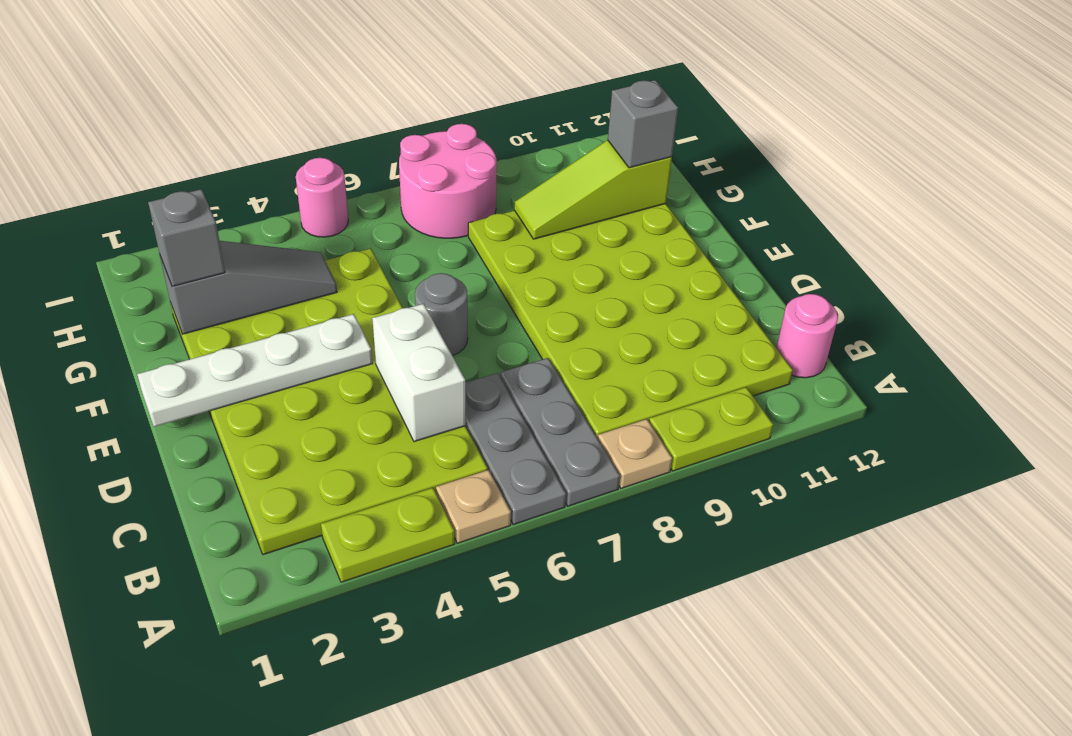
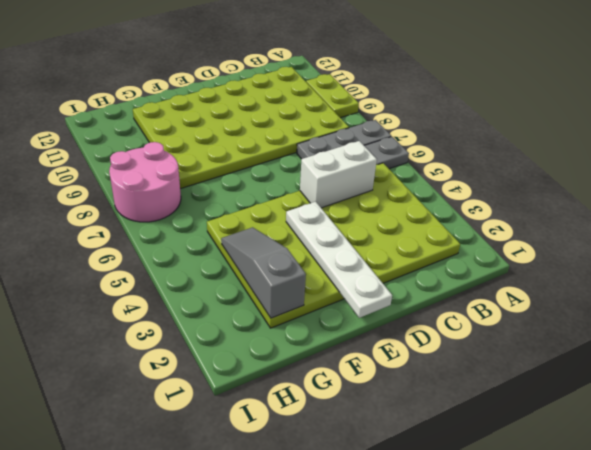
none -> lime plate A3:A4 level 1
none -> tan plate A5 level 1
none -> tan plate A8 level 1

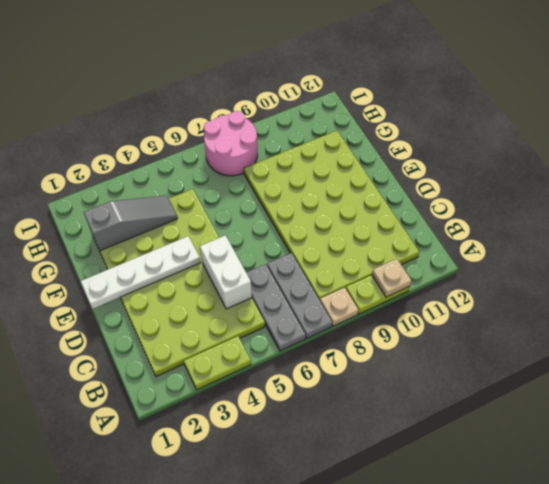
tan plate A10 level 2 -> tan plate A5 level 1
none -> pink round brick B12 level 1
none -> grey round brick E6 level 1
none -> pink round brick I5 level 1

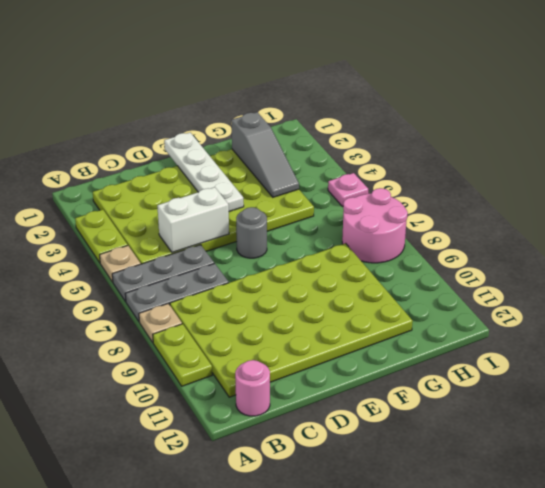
pink plate I5 level 1 -> pink round brick I5 level 1
none -> lime slope G9:G11 level 2 top 11
none -> grey brick G2 level 3
none -> grey brick G11 level 3

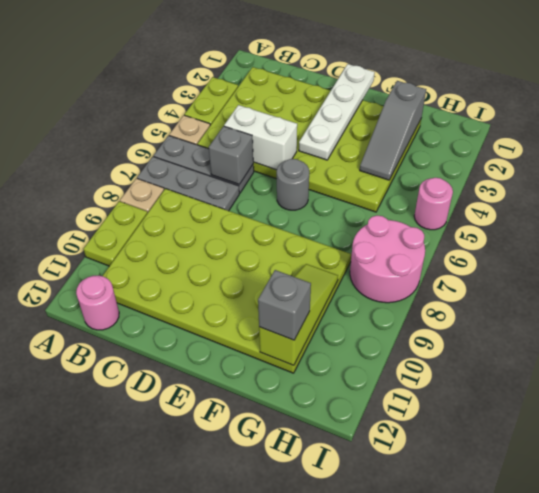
grey brick C6 level 2 -> grey brick G2 level 3

